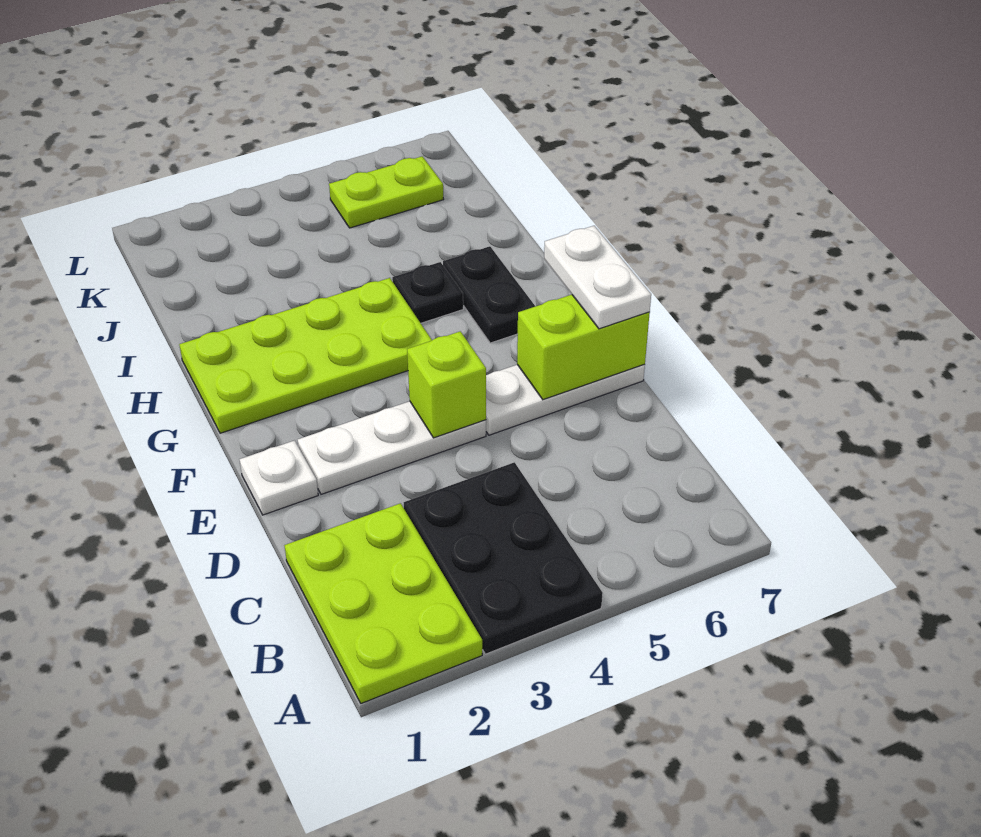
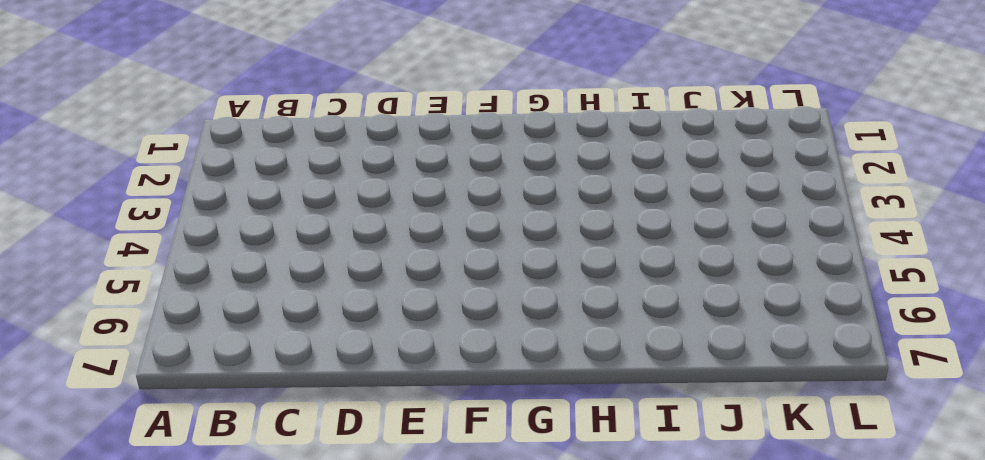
none -> lime plate A1:C2 level 1
none -> black plate A3:C4 level 1
none -> white plate E1 level 1

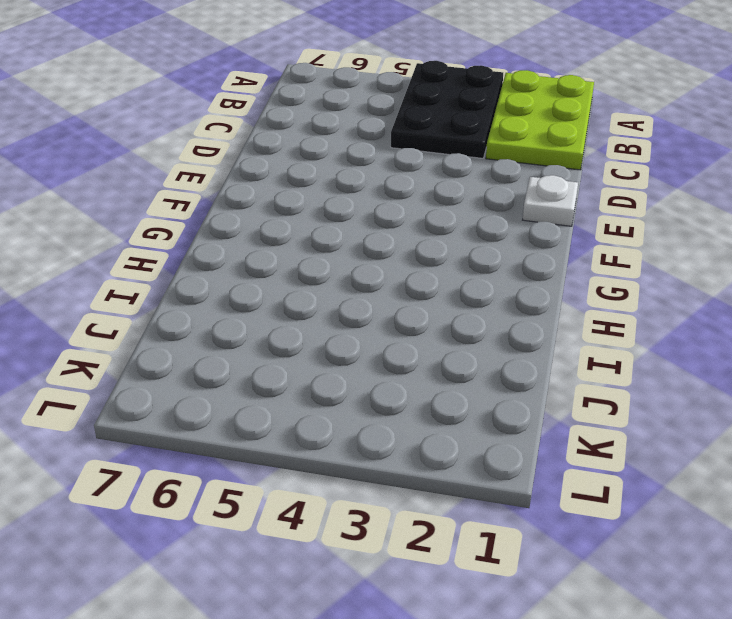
none -> white plate E2:E4 level 1
none -> white plate E5:E7 level 1
none -> lime plate G1:H4 level 1

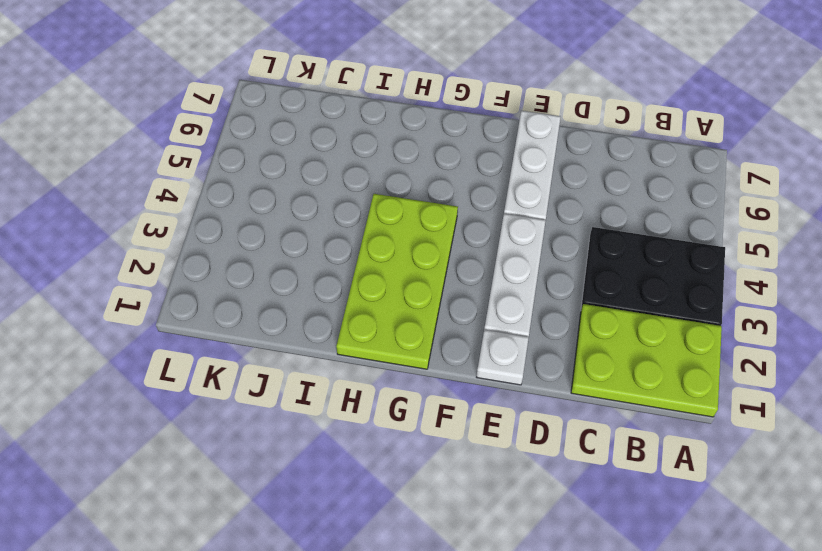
none -> black plate G6:H6 level 1
none -> black plate H5 level 1
none -> lime plate K5:K6 level 1

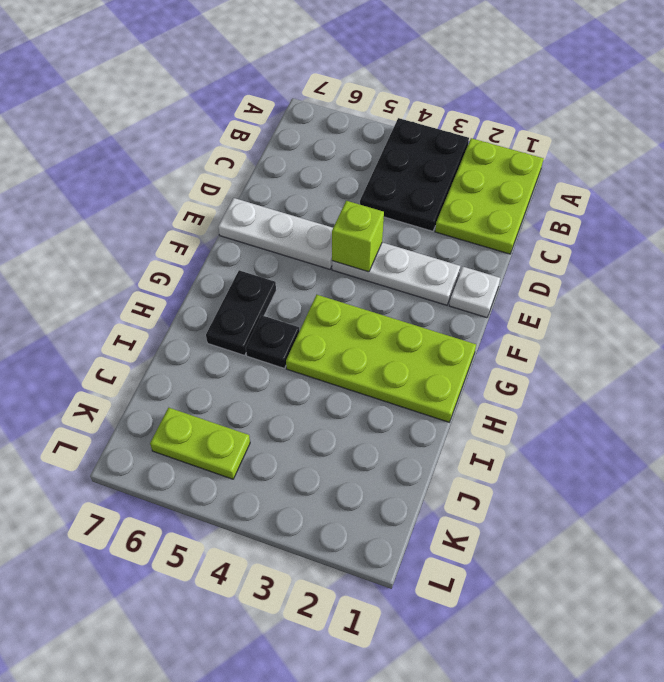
none -> lime brick E6:E7 level 2
none -> white plate E7:F7 level 3

